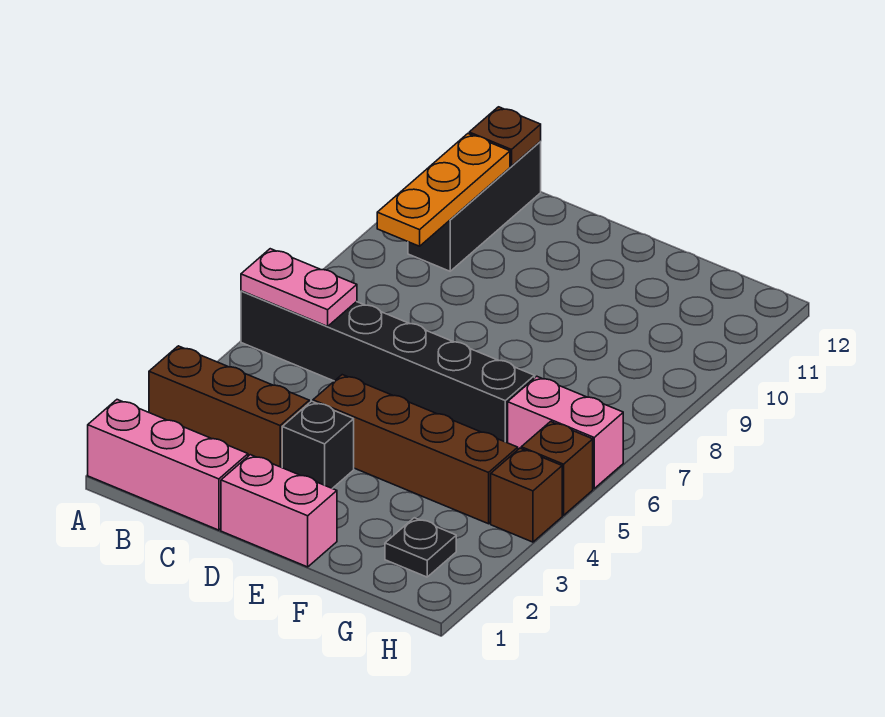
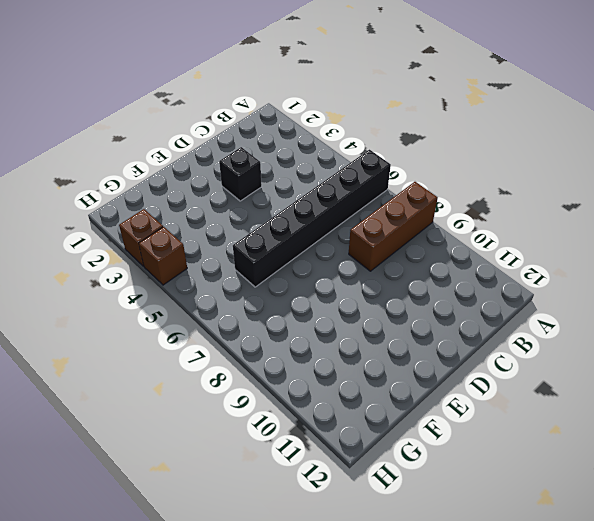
brown brick A8:C8 level 1 -> brown brick A3:C3 level 1
brown brick H3 level 1 -> brown brick H5 level 1
none -> pink brick A1:C1 level 1
none -> black brick B10:B12 level 1
none -> pink brick D1:E1 level 1

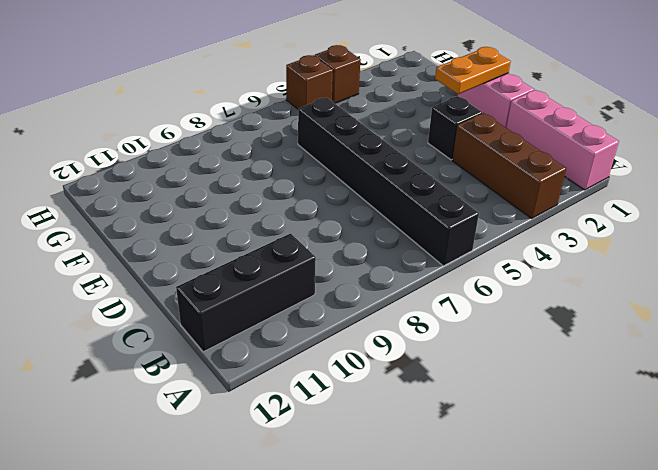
orange plate E1:E2 level 2 -> none
none -> brown brick D4:G4 level 1
none -> black plate G2 level 1
none -> pink brick G6:H6 level 1

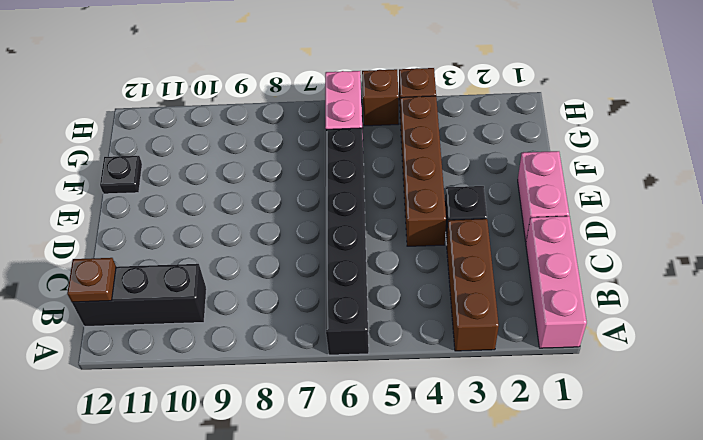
black plate F12 level 1 -> black plate G2 level 1
none -> pink plate A6:B6 level 2
none -> orange plate B9:B11 level 2

